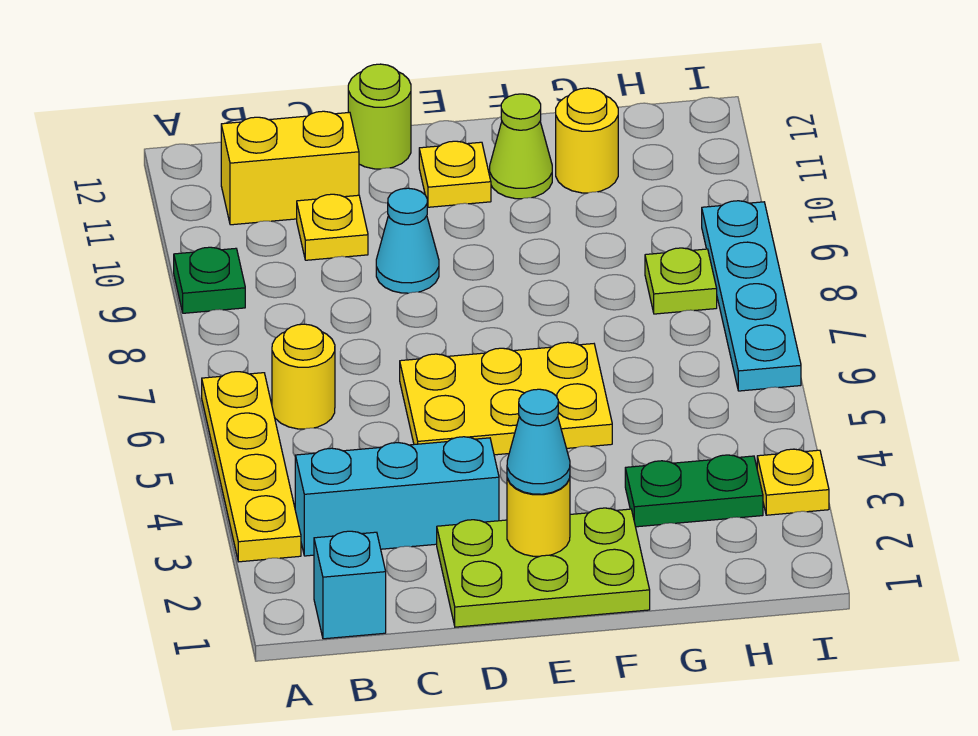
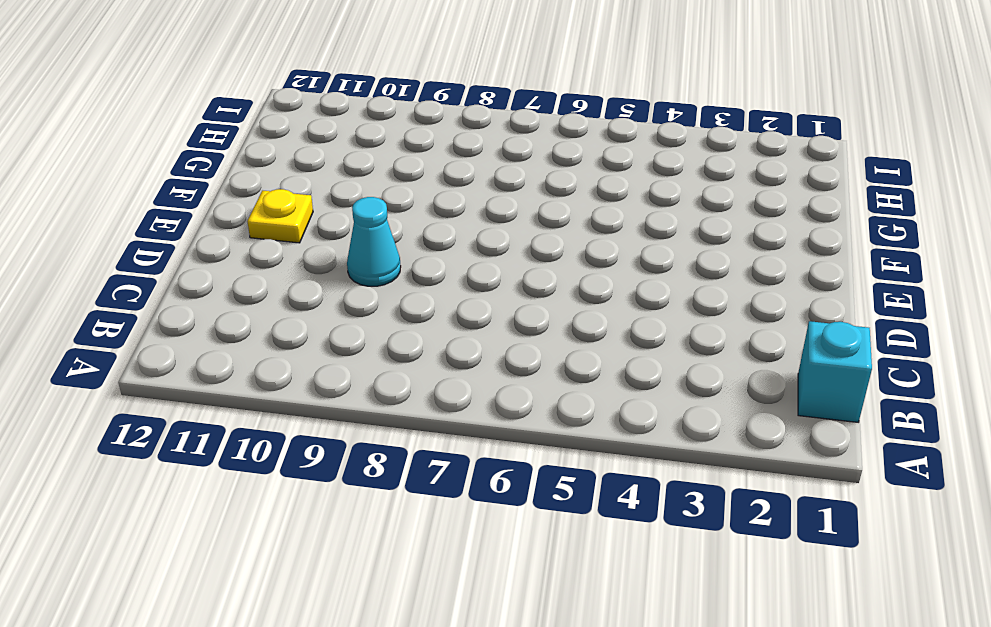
none -> yellow plate A3:A6 level 1
none -> green plate A9 level 1
none -> cyan brick B3:D3 level 1

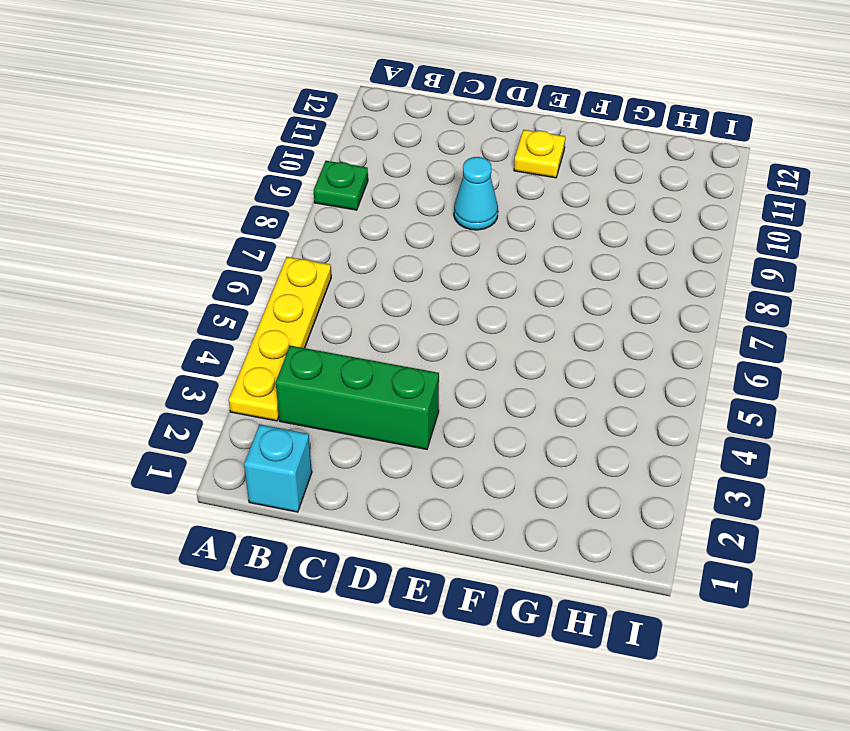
green brick B3:D3 level 1 -> cyan brick B3:D3 level 1
none -> yellow round brick B6 level 1
none -> yellow brick B11:C11 level 1
none -> yellow plate C10 level 1

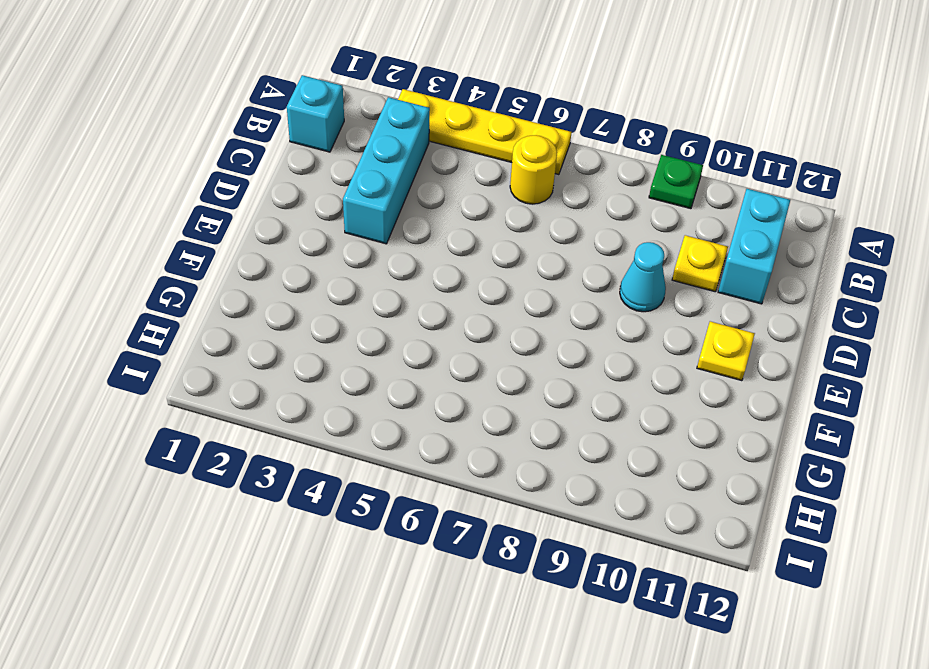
cyan brick B11:C11 level 1 -> yellow brick B11:C11 level 1
none -> lime plate D1:F2 level 1
none -> yellow plate D5:F6 level 1
none -> lime round brick D12 level 1

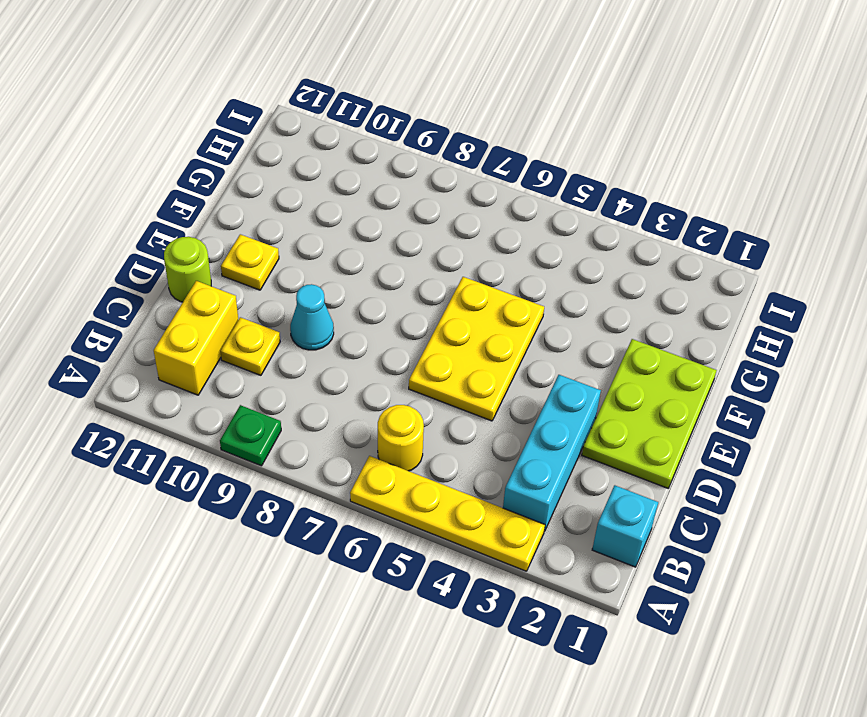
none -> lime cone F11 level 1
none -> green plate G3:H3 level 1
none -> yellow round brick G11 level 1

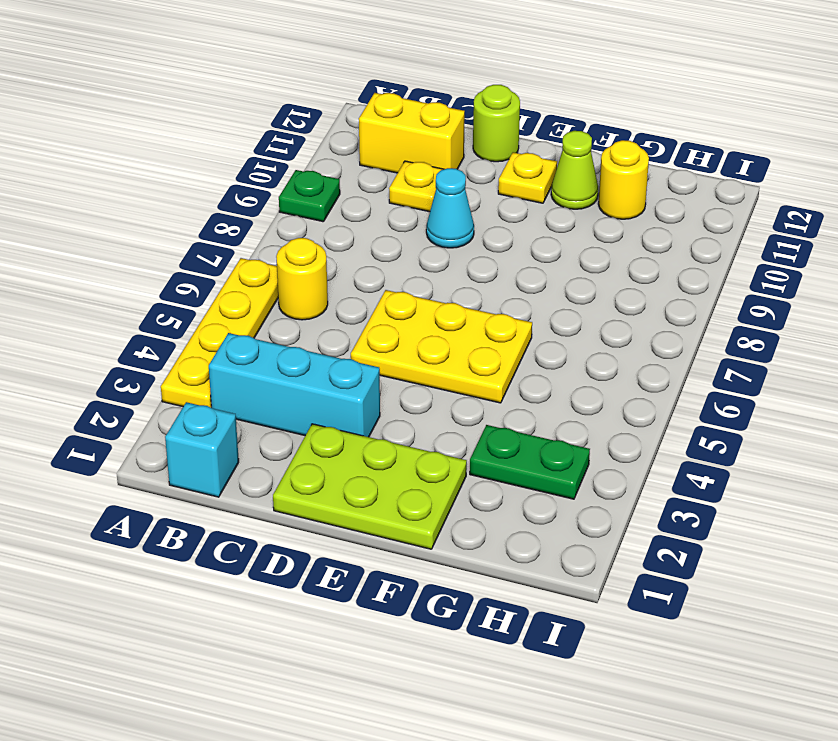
none -> lime plate H8 level 1
none -> yellow plate I3 level 1
none -> cyan plate I6:I9 level 1

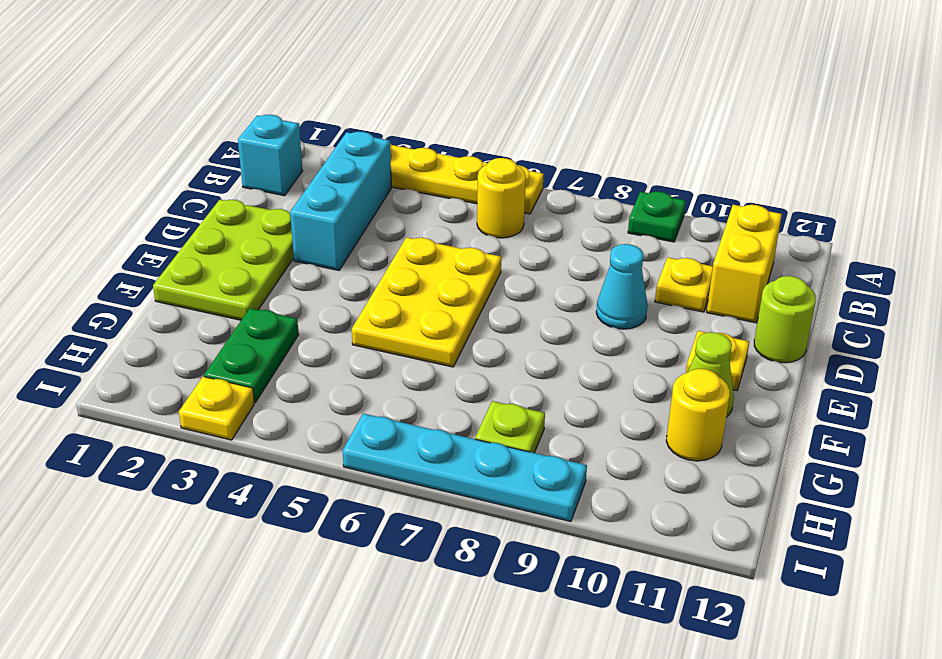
none -> yellow round brick E2 level 2
none -> cyan cone E2 level 3

